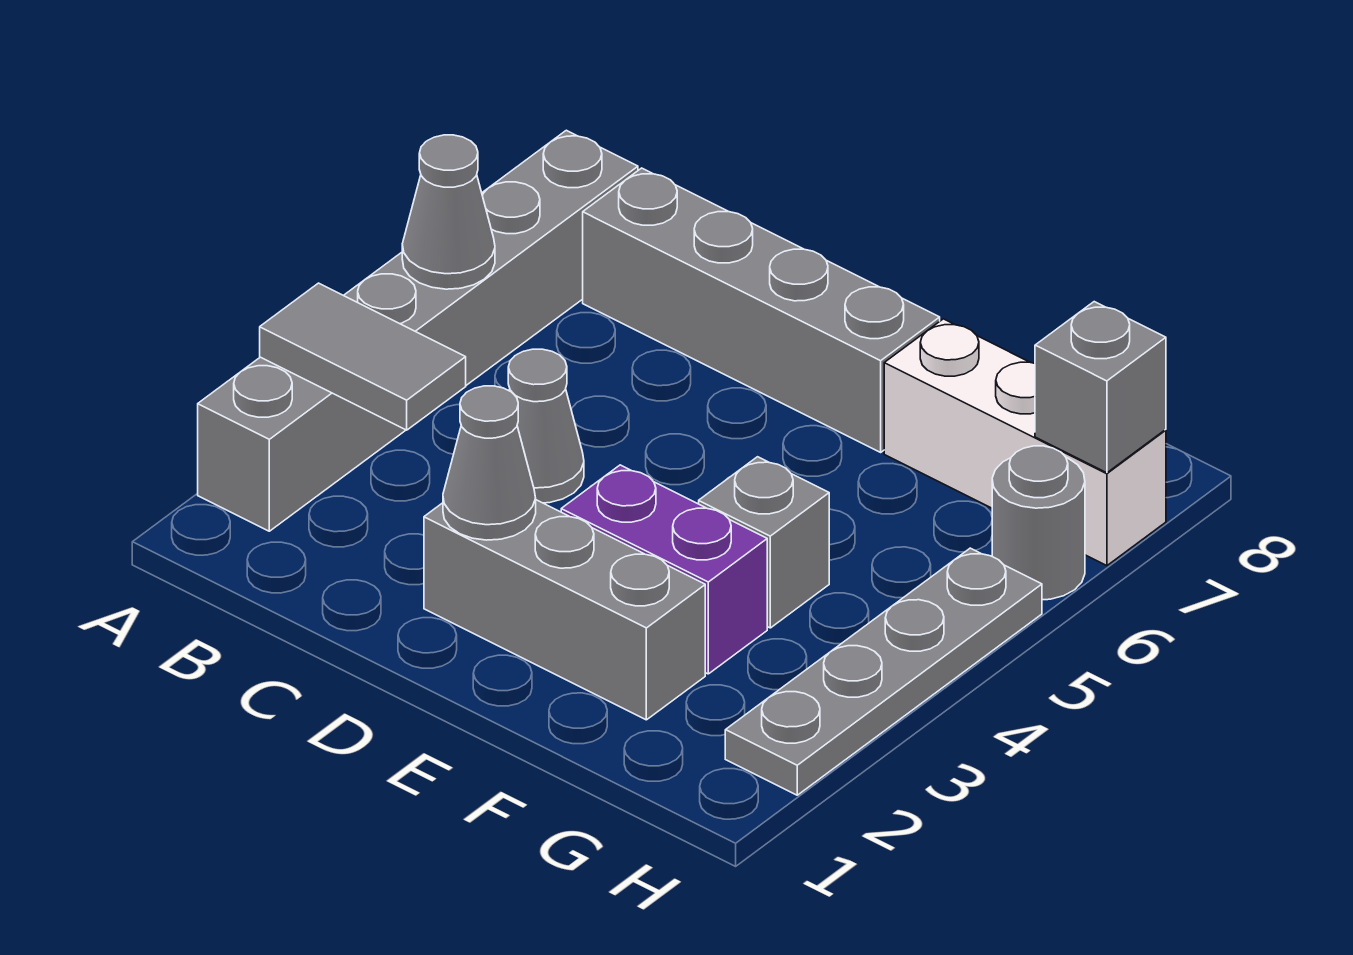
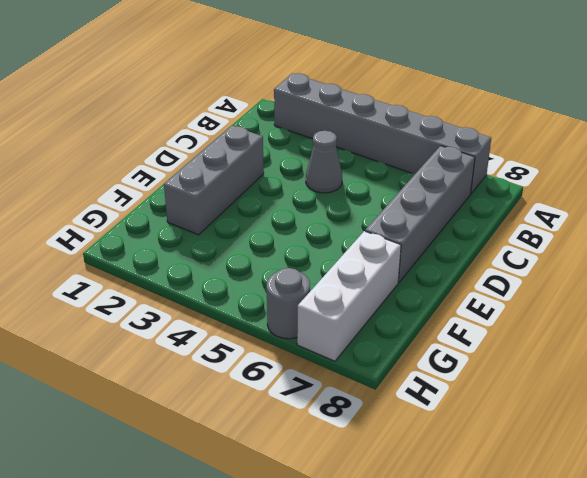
none -> purple brick E3:F3 level 1
none -> grey brick F4 level 1
none -> grey plate H2:H5 level 1

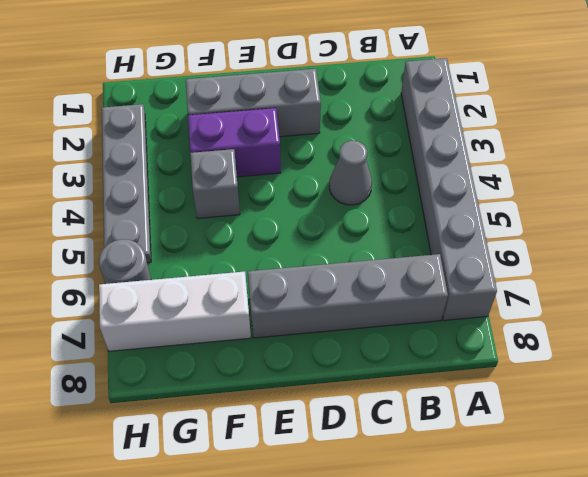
none -> grey tile A3:B3 level 2
none -> grey cone A5 level 2
none -> grey cone D2 level 2

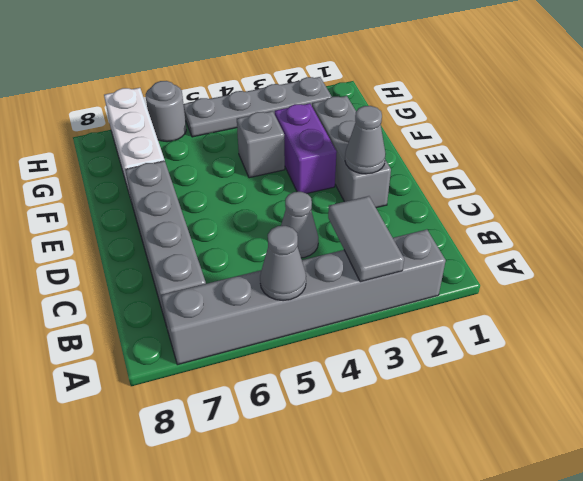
none -> grey brick H7 level 2

